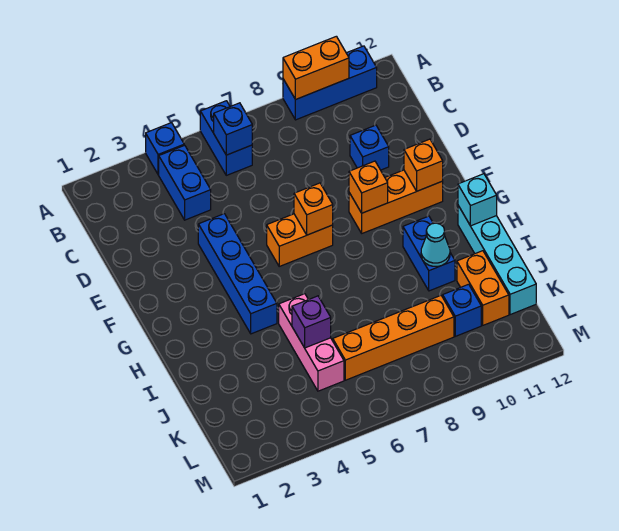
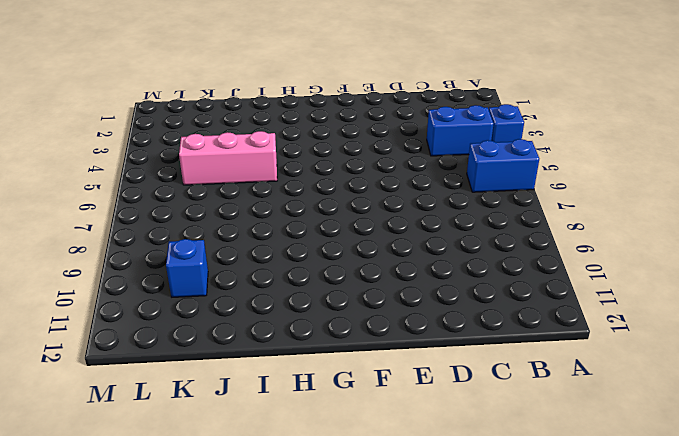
none -> blue brick A9:A11 level 1
none -> blue brick D10 level 1
none -> blue brick E4:H4 level 1

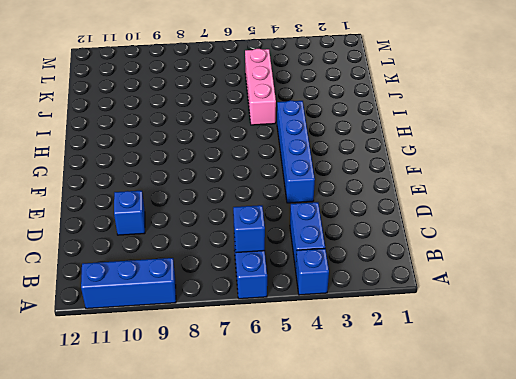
none -> orange brick F6:F7 level 1
none -> orange brick F9:F11 level 1
none -> blue brick H10:I10 level 1

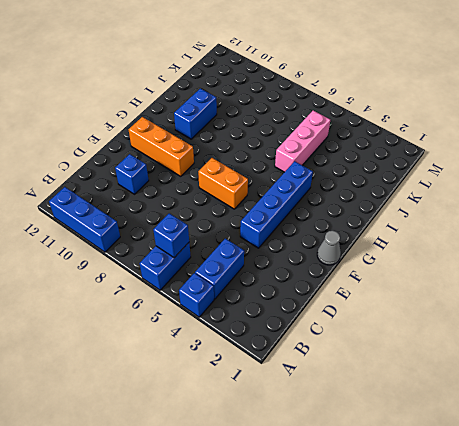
grey cone F1 level 1 -> none
none -> cyan brick H12:K12 level 1
none -> orange brick J11:K11 level 1
none -> orange brick K6:K9 level 1

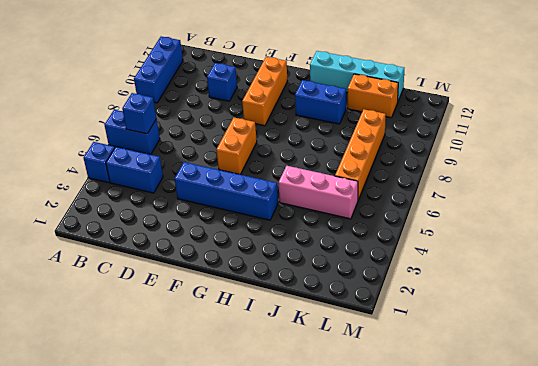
none -> blue brick K10 level 1
none -> orange brick A9:A10 level 2
none -> orange brick F7 level 2

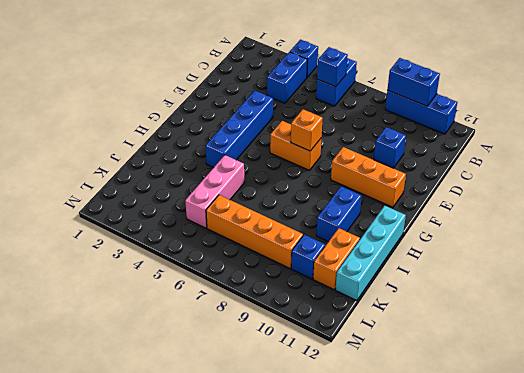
blue brick A9:A10 level 2 -> orange brick A9:A10 level 2
none -> orange brick F9 level 2
none -> orange brick F11 level 2
none -> cyan brick H12 level 2

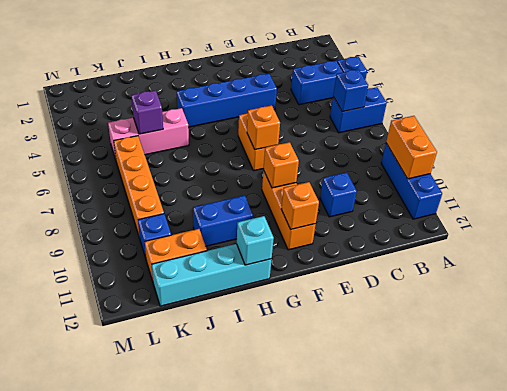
none -> cyan cone I10 level 2

